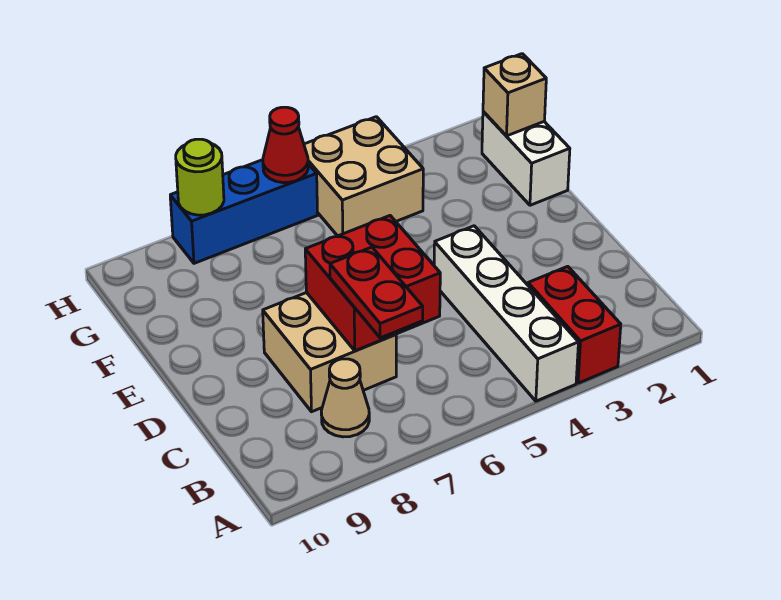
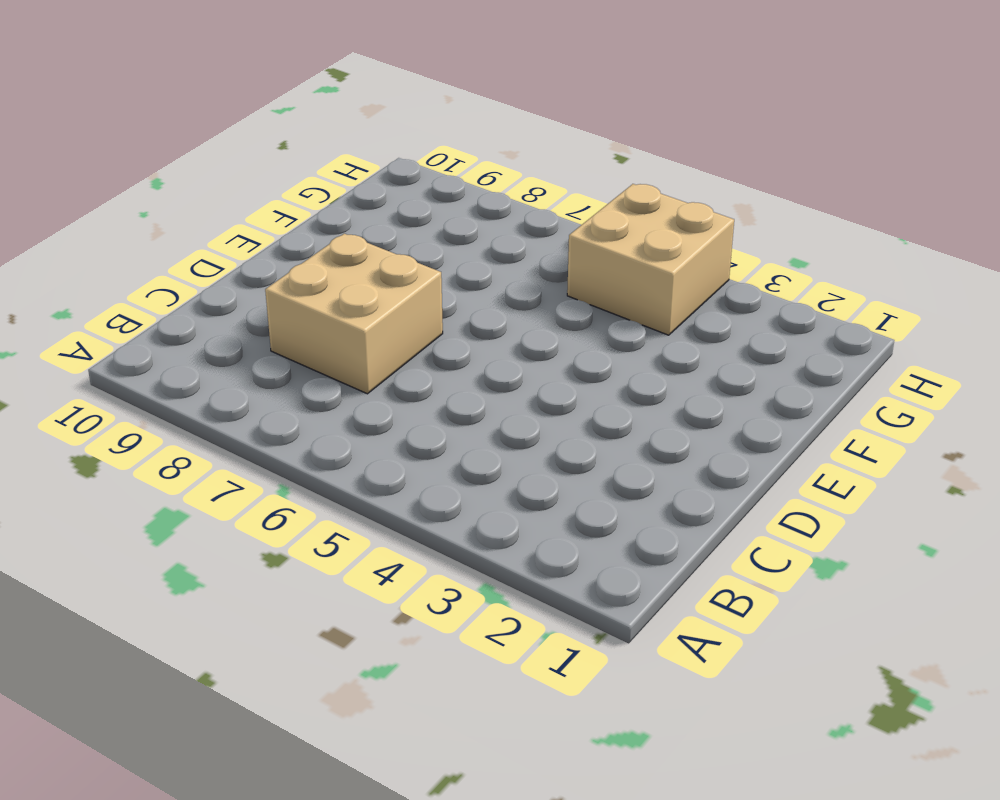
none -> red brick A3:B3 level 1
none -> white brick A4:D4 level 1
none -> tan cone B8 level 1

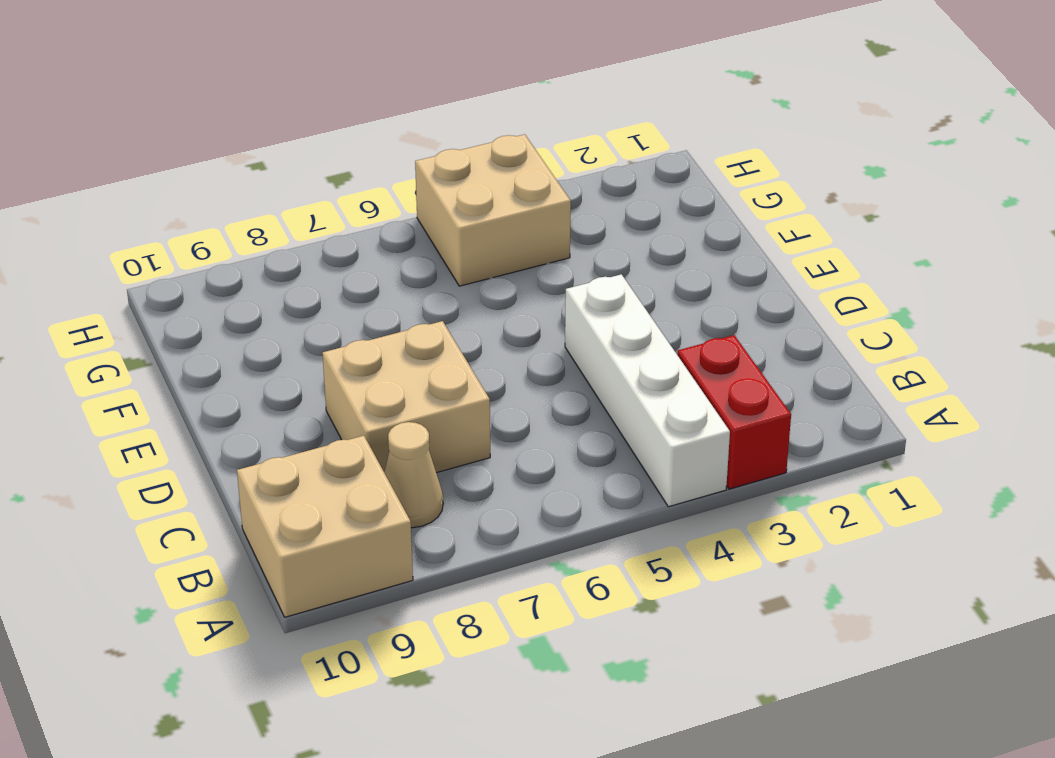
tan brick A9:B10 level 1 -> none
none -> white brick F1:G1 level 1
none -> blue brick H6:H8 level 1
none -> red brick C6:D7 level 2

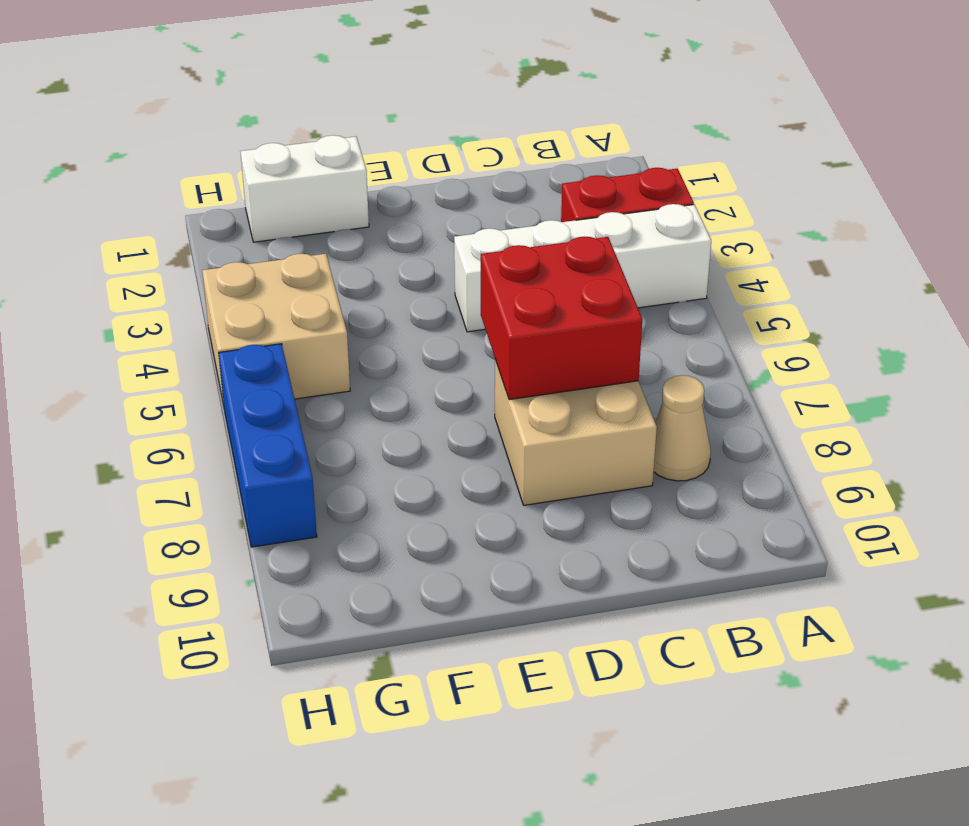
none -> tan brick G1 level 2
none -> red cone H6 level 2
none -> lime round brick H8 level 2

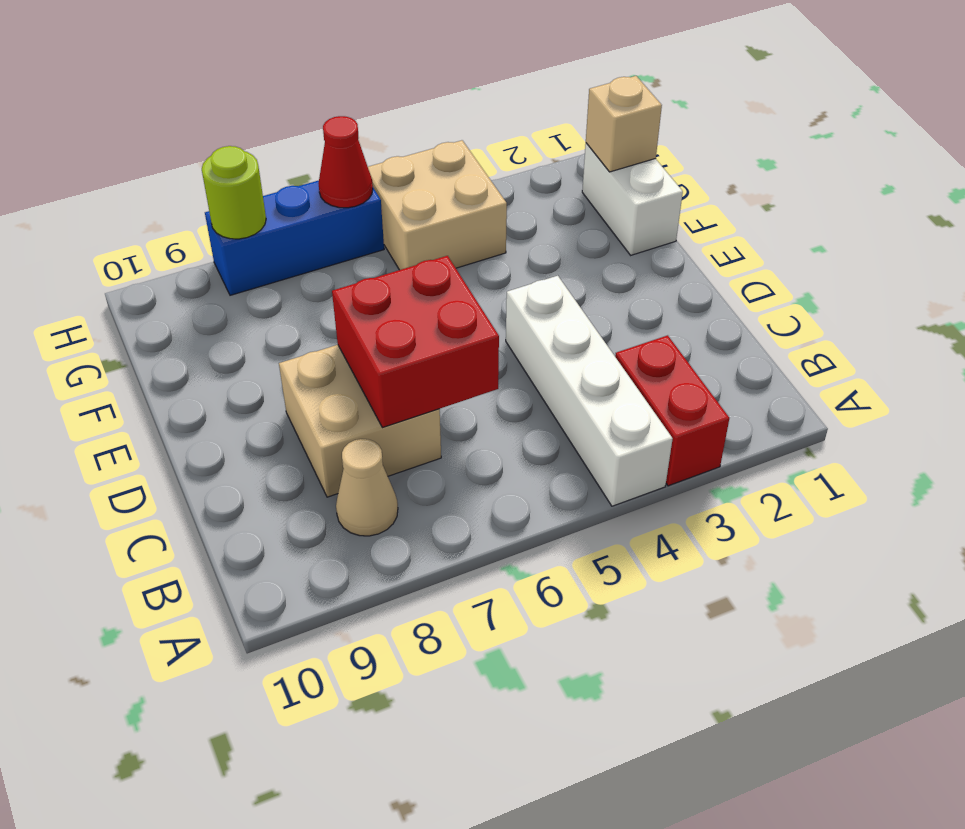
none -> red plate B7:C7 level 3

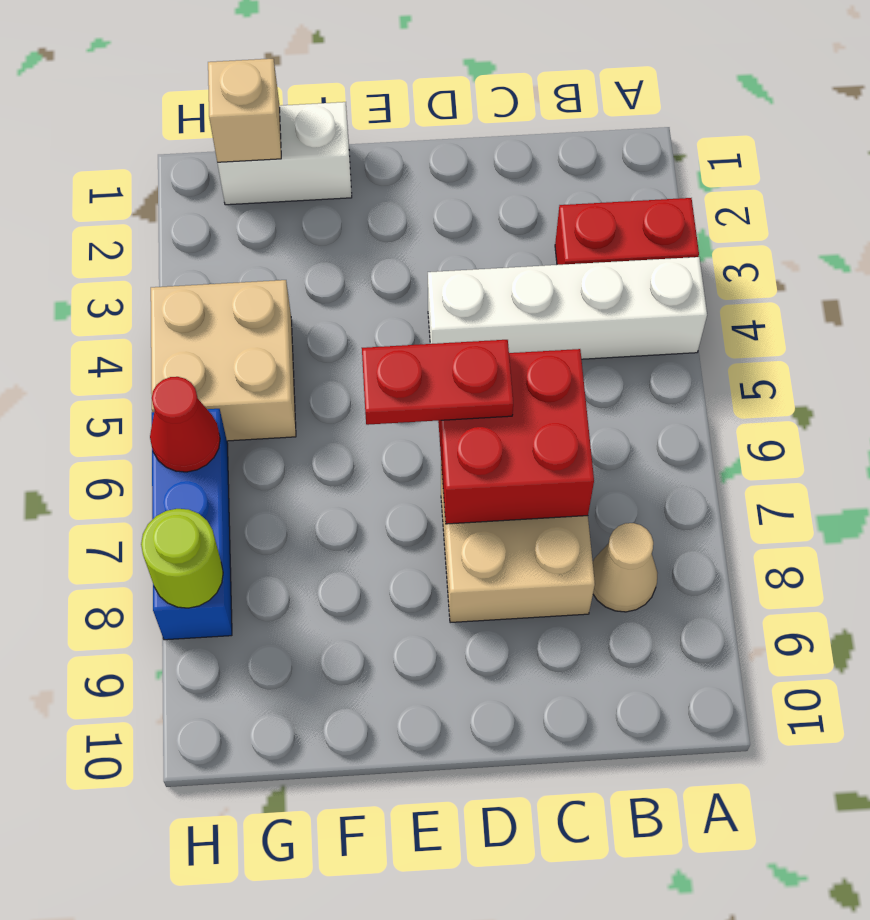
red plate D6:E6 level 3 -> red plate B7:C7 level 3

